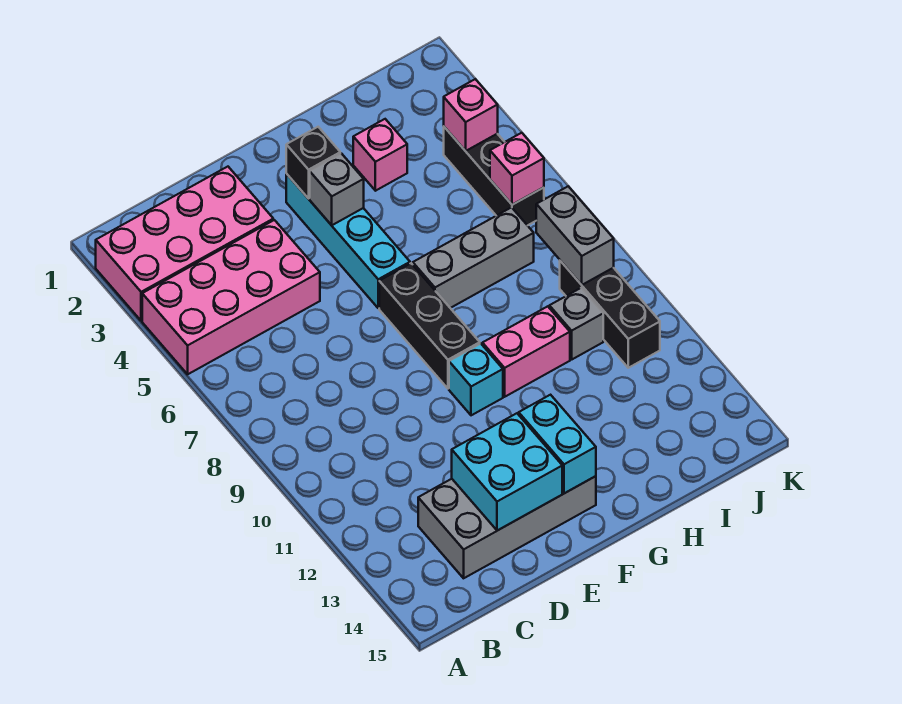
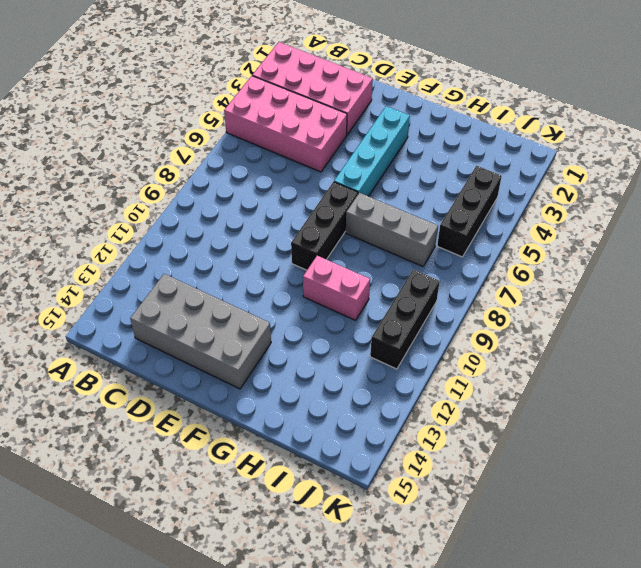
none -> cyan brick F10 level 1
none -> pink brick H3 level 1
none -> grey brick I10 level 1

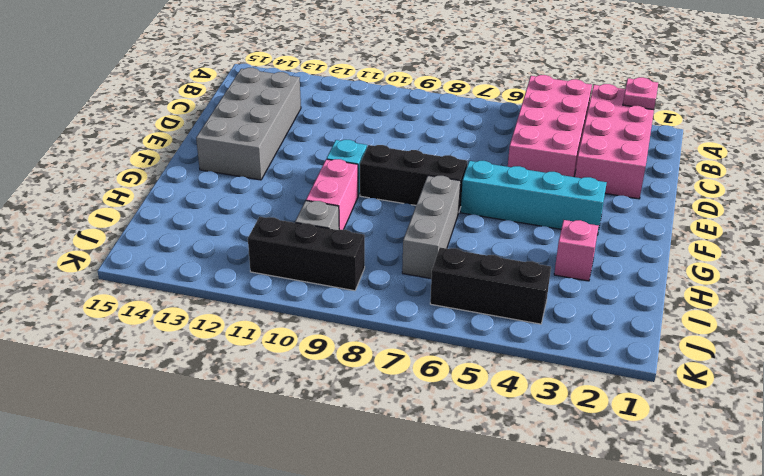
pink plate A2 level 2 -> none
none -> cyan brick D13:E14 level 2
none -> black brick F3 level 2
none -> grey brick F4 level 2

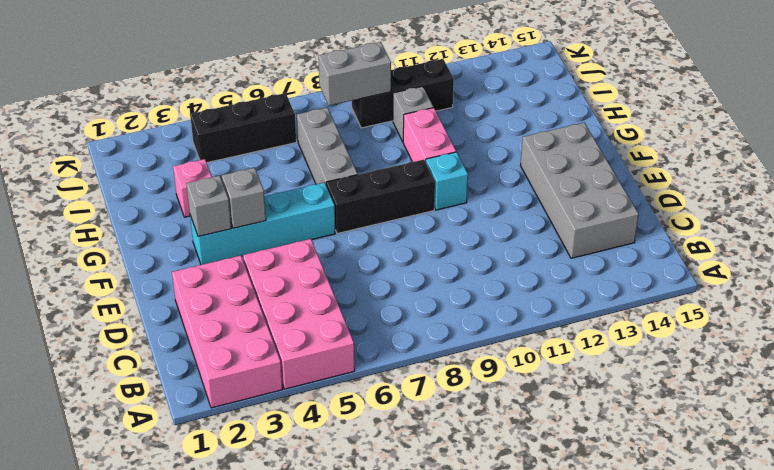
grey brick F3 level 2 -> black brick F3 level 2
none -> cyan brick D13:E14 level 2
none -> cyan brick F13:F14 level 2
none -> pink brick J4 level 2

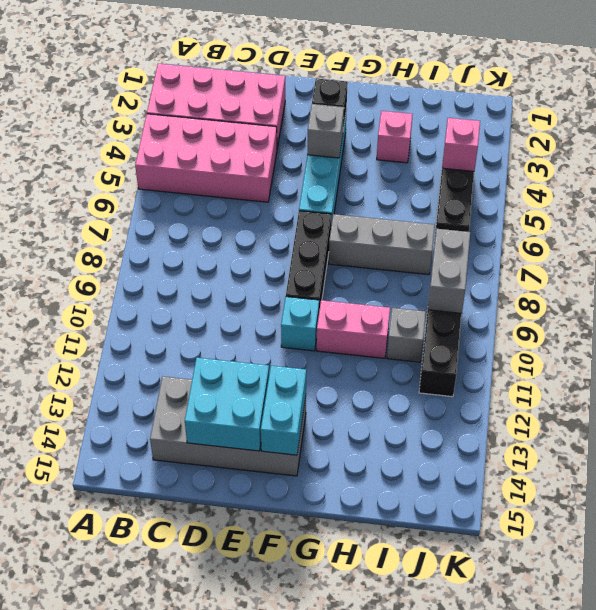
none -> pink brick J6 level 2

